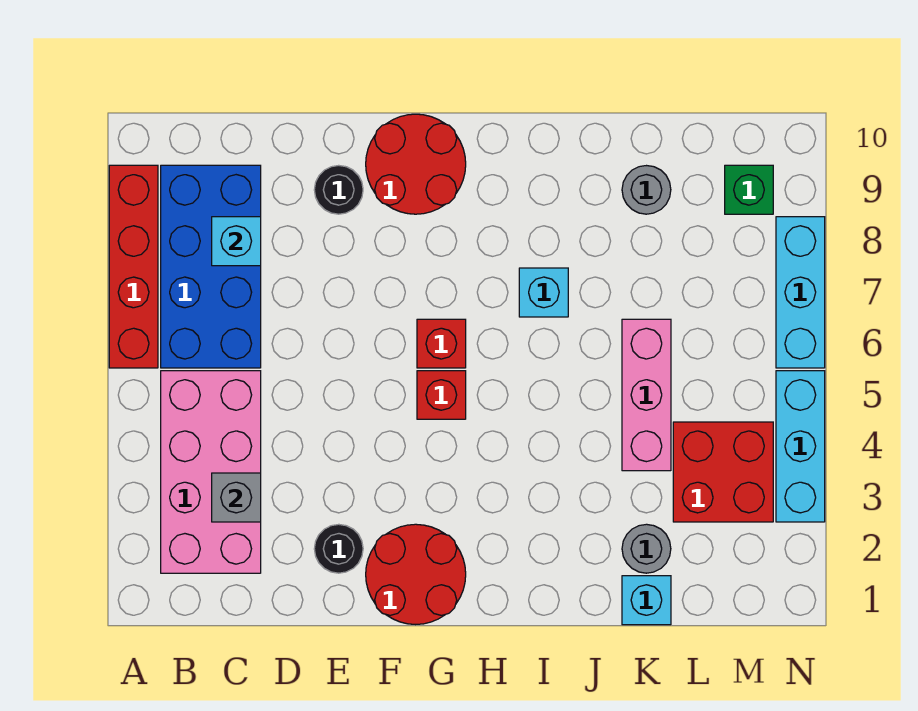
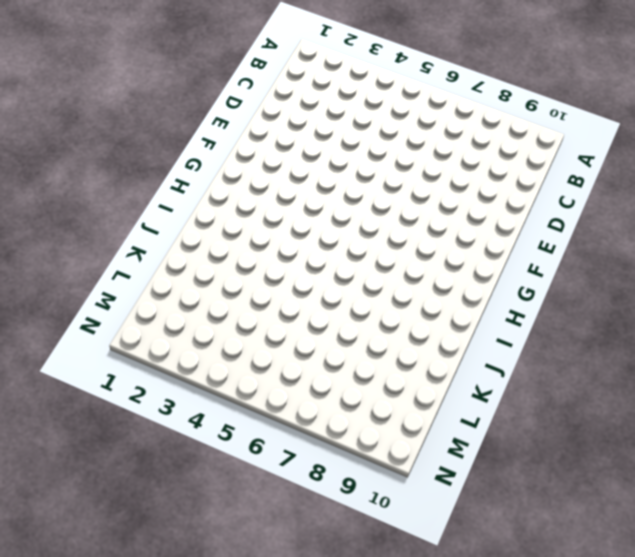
none -> red brick A6:A9 level 1
none -> pink brick B2:C5 level 1
none -> blue brick B6:C9 level 1

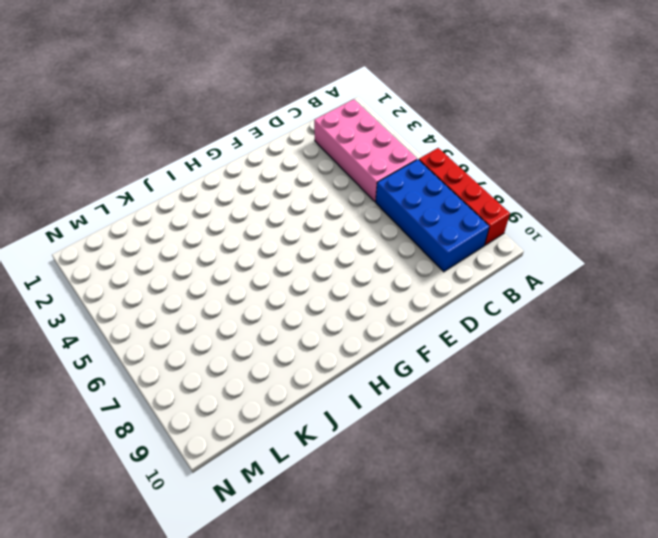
none -> black round brick E2 level 1
none -> black round brick E9 level 1
none -> red round brick F1:G2 level 1

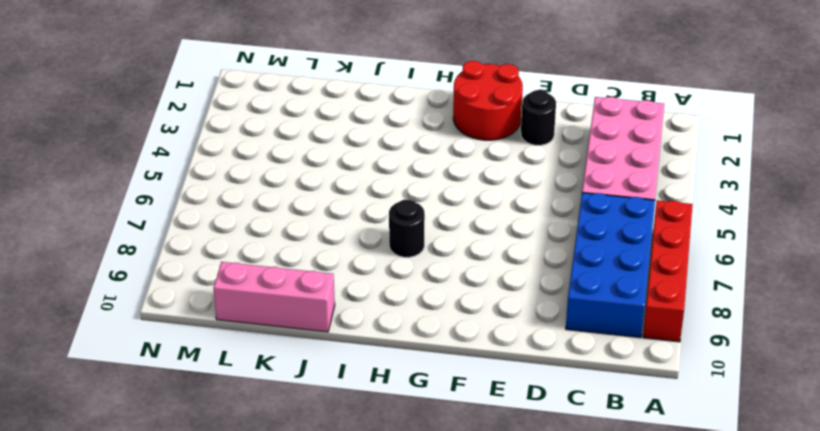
black round brick H7 level 1 -> black round brick E9 level 1
pink brick J10:L10 level 1 -> pink brick K4:K6 level 1
none -> red round brick F9:G10 level 1
none -> red brick G5 level 1
none -> red brick G6 level 1

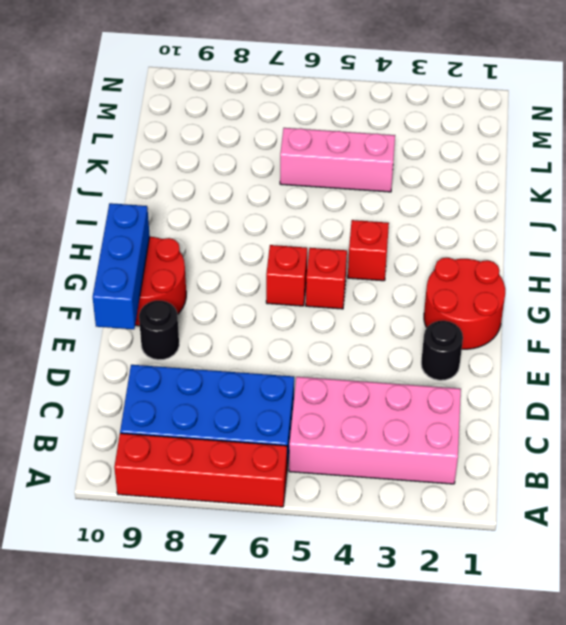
blue brick E10:G10 level 2 -> none
red brick H4 level 1 -> none
none -> cyan brick I7 level 1
none -> cyan brick K1 level 1
none -> grey round brick K2 level 1

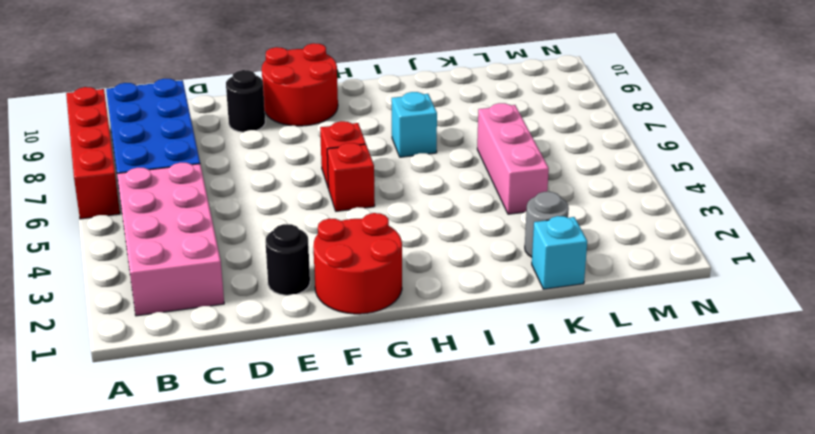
none -> grey round brick K9 level 1
none -> red brick L3:M4 level 1
none -> green brick M9 level 1

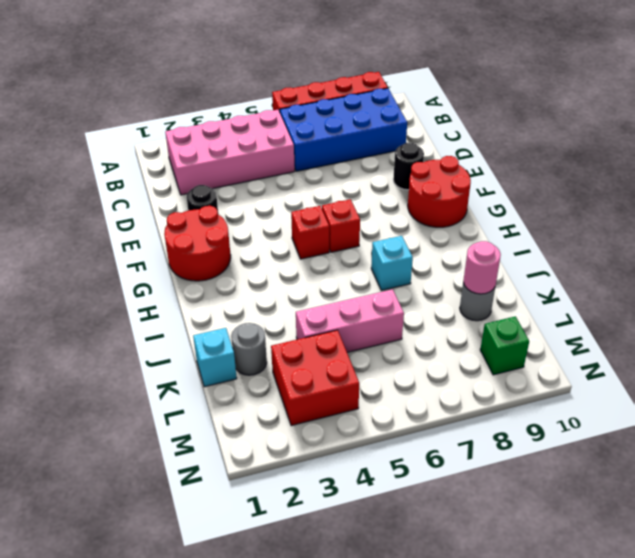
pink round brick K9 level 2 -> none
none -> cyan brick N3:N5 level 1
none -> cyan brick N6:N8 level 1
none -> grey brick C3 level 2

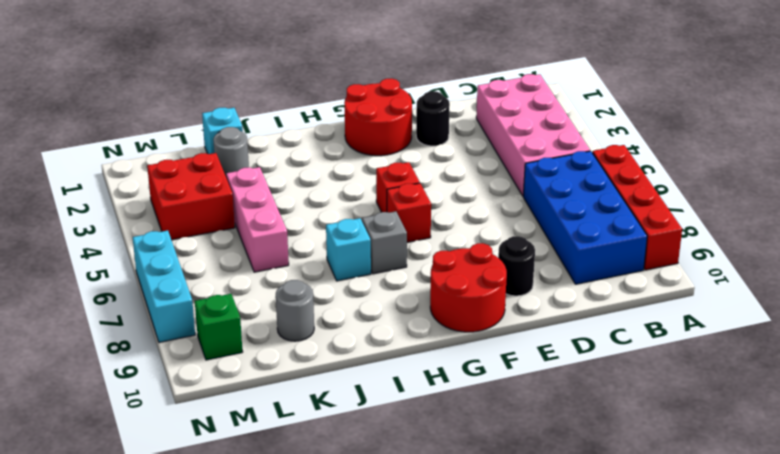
grey brick H7 level 1 -> grey brick C3 level 2
none -> cyan brick N3:N5 level 1
none -> cyan brick C8 level 2

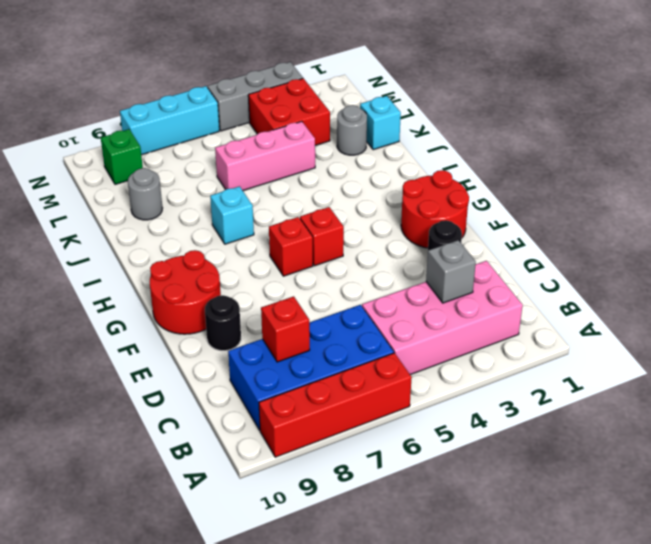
red brick C8 level 2 -> cyan brick C8 level 2
grey brick N3:N5 level 1 -> cyan brick N3:N5 level 1

